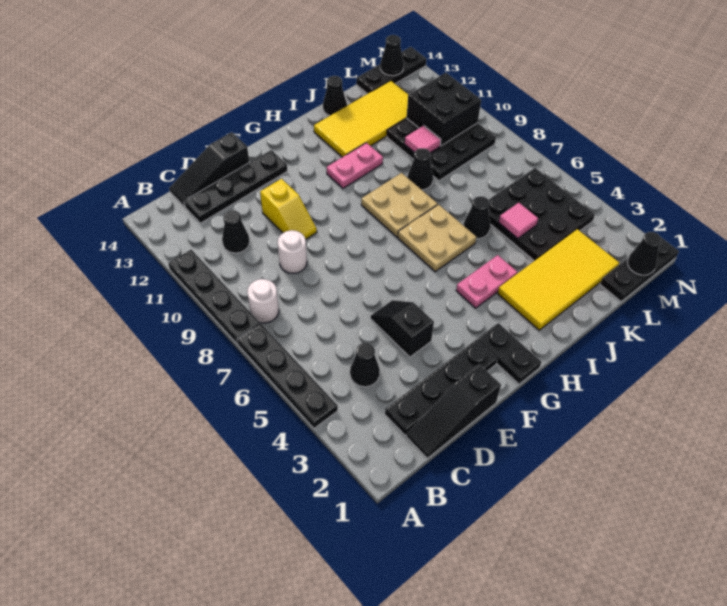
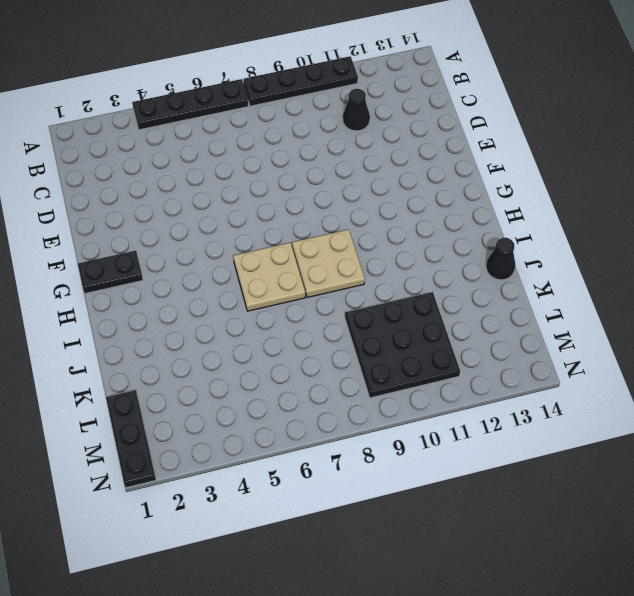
none -> white round brick B8 level 1
none -> black slope C1:E1 level 1 top E
none -> black plate C2:F2 level 1
none -> black cone C4 level 1

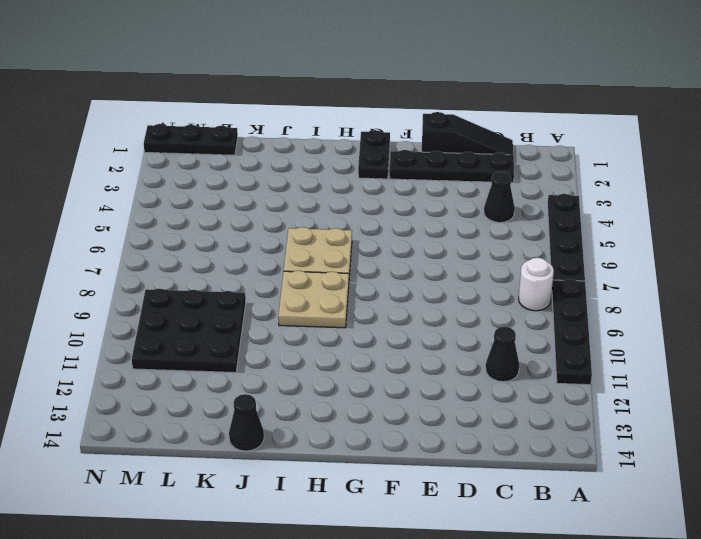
none -> black plate C13:F13 level 1
none -> black slope C14:E14 level 1 top E
none -> white round brick D9 level 1
none -> black slope E4:E5 level 1 top 4

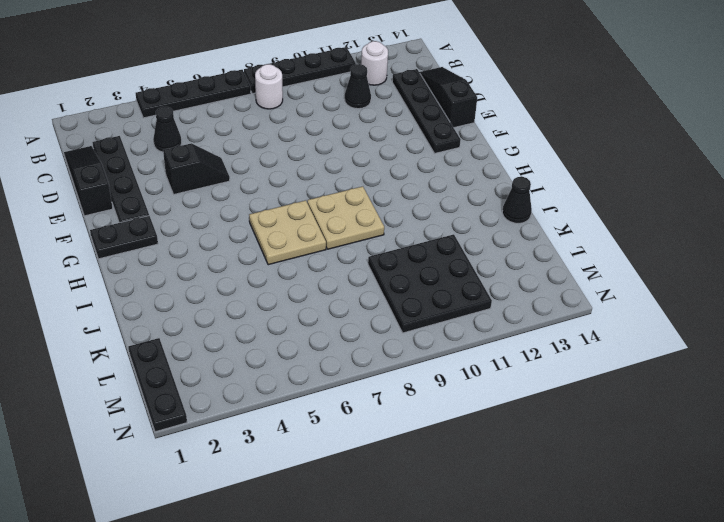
white round brick B12 level 1 -> white round brick D9 level 1
none -> yellow slope E10:E11 level 1 top 11
none -> pink plate H4:I4 level 1
none -> pink plate H11:I11 level 1
none -> yellow tile I2:L3 level 1

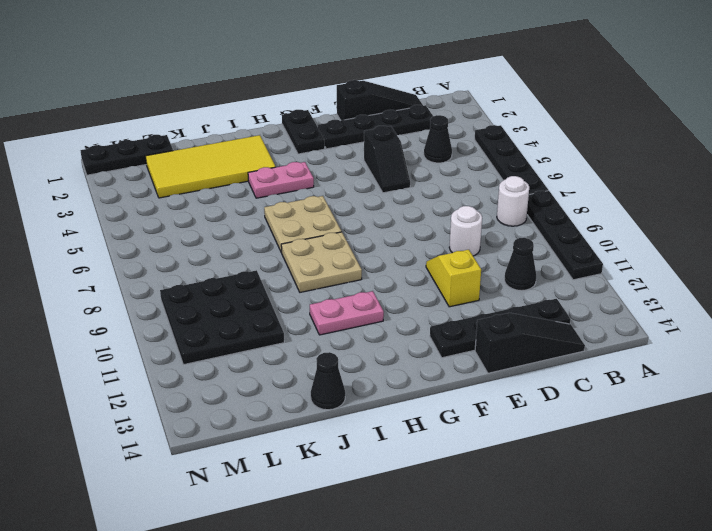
none -> yellow tile I12:L13 level 1
none -> black cone J6 level 1
none -> black cone J9 level 1
none -> black plate K4:M6 level 1

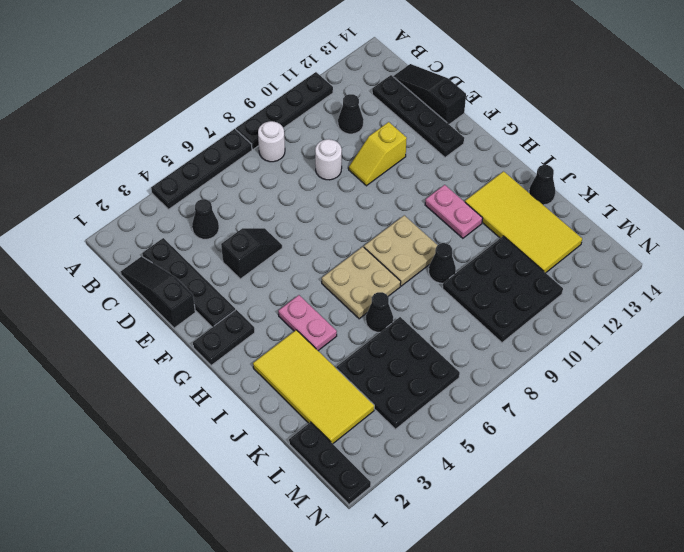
none -> black plate L14:N14 level 1
none -> pink tile K5 level 2
none -> pink tile K10 level 2
none -> black brick L10:M11 level 2

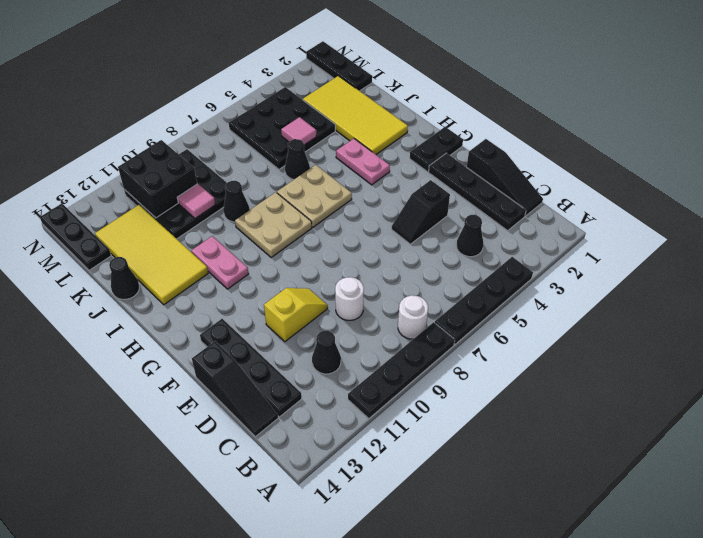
none -> black cone M1 level 2
none -> black cone M14 level 2

